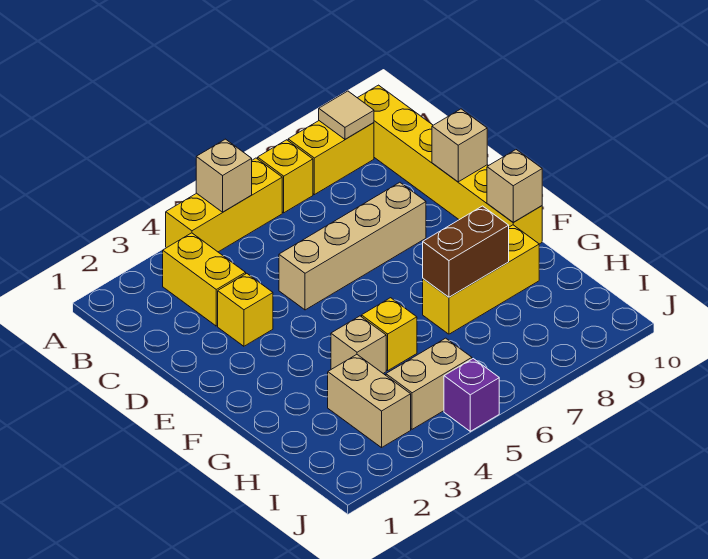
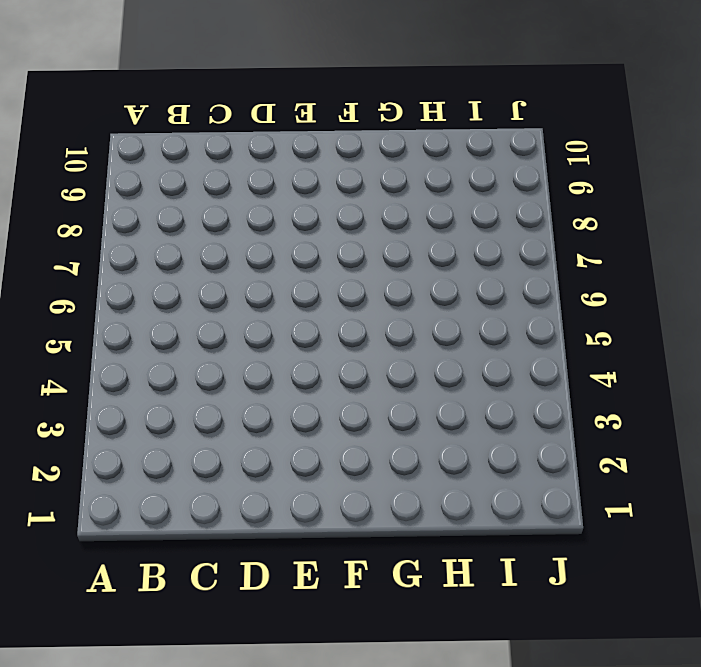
none -> yellow brick A4:A6 level 1
none -> yellow brick A7 level 1
none -> yellow brick A8:A9 level 1

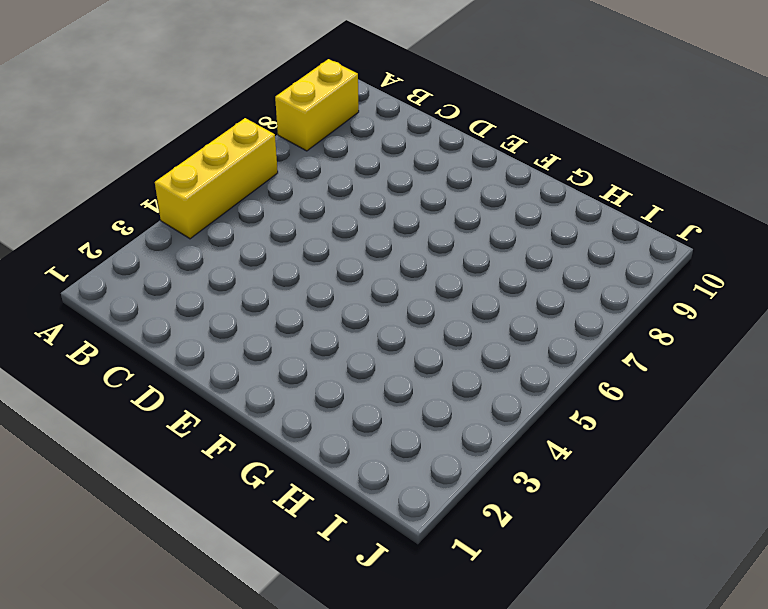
none -> yellow brick A7 level 1
none -> yellow brick A10:F10 level 1
none -> yellow brick B3:C3 level 1

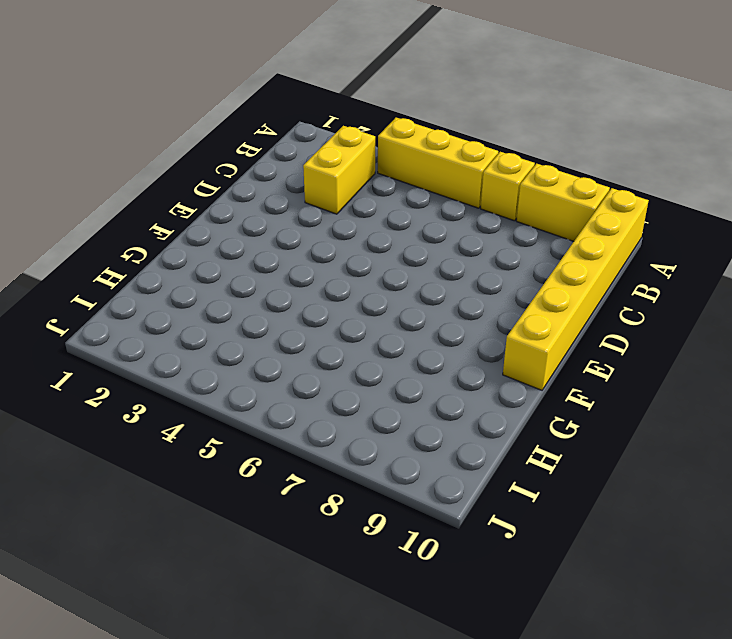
none -> yellow brick D3 level 1
none -> tan brick D5:D8 level 1
none -> tan brick G4 level 1

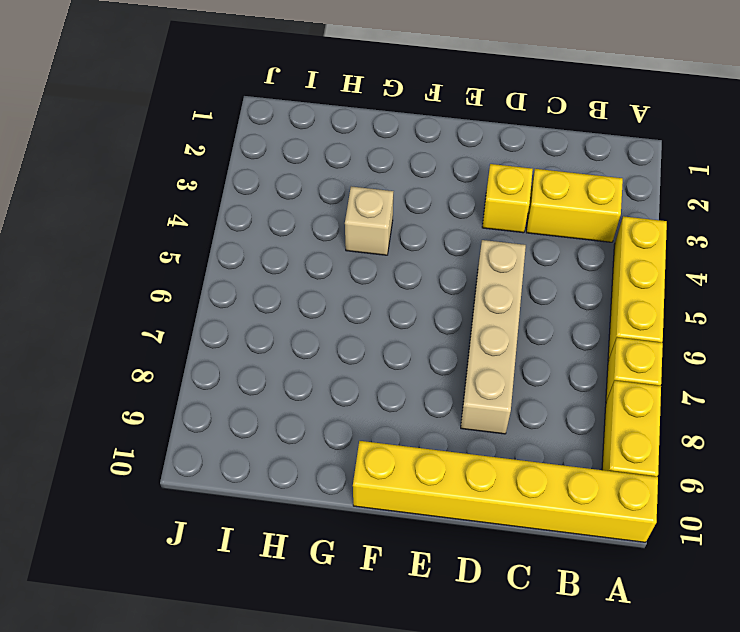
none -> yellow brick G5 level 1
none -> yellow brick G7:G9 level 1
none -> tan brick H3:I3 level 1

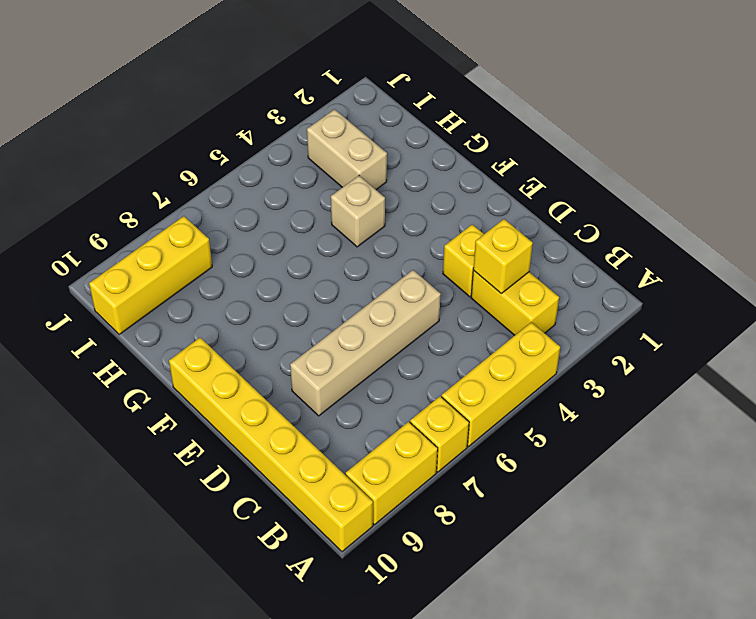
yellow brick C3 level 2 -> yellow brick G5 level 1
yellow brick I8:I10 level 1 -> yellow brick G7:G9 level 1
none -> tan brick I4:I5 level 1
none -> purple brick J5 level 1
none -> tan brick A5 level 2

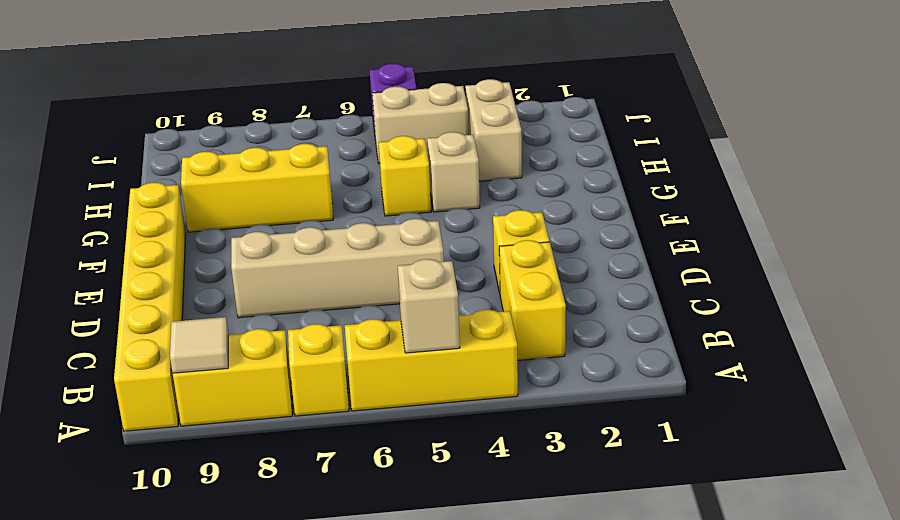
none -> tan brick D10 level 2
none -> tan brick F10 level 2
none -> brown brick G7:G8 level 2

